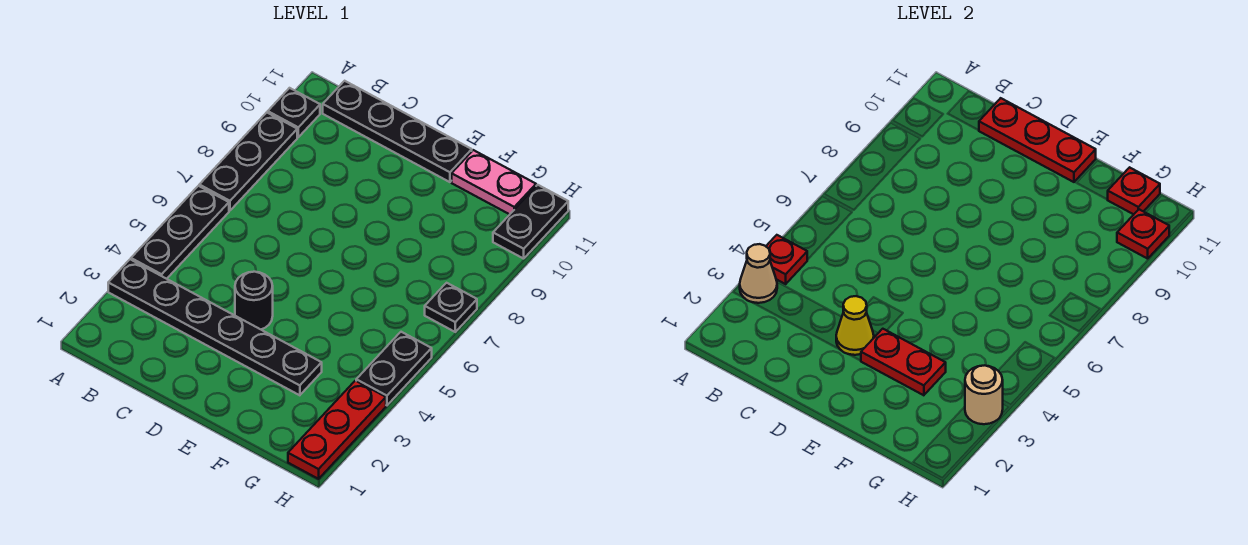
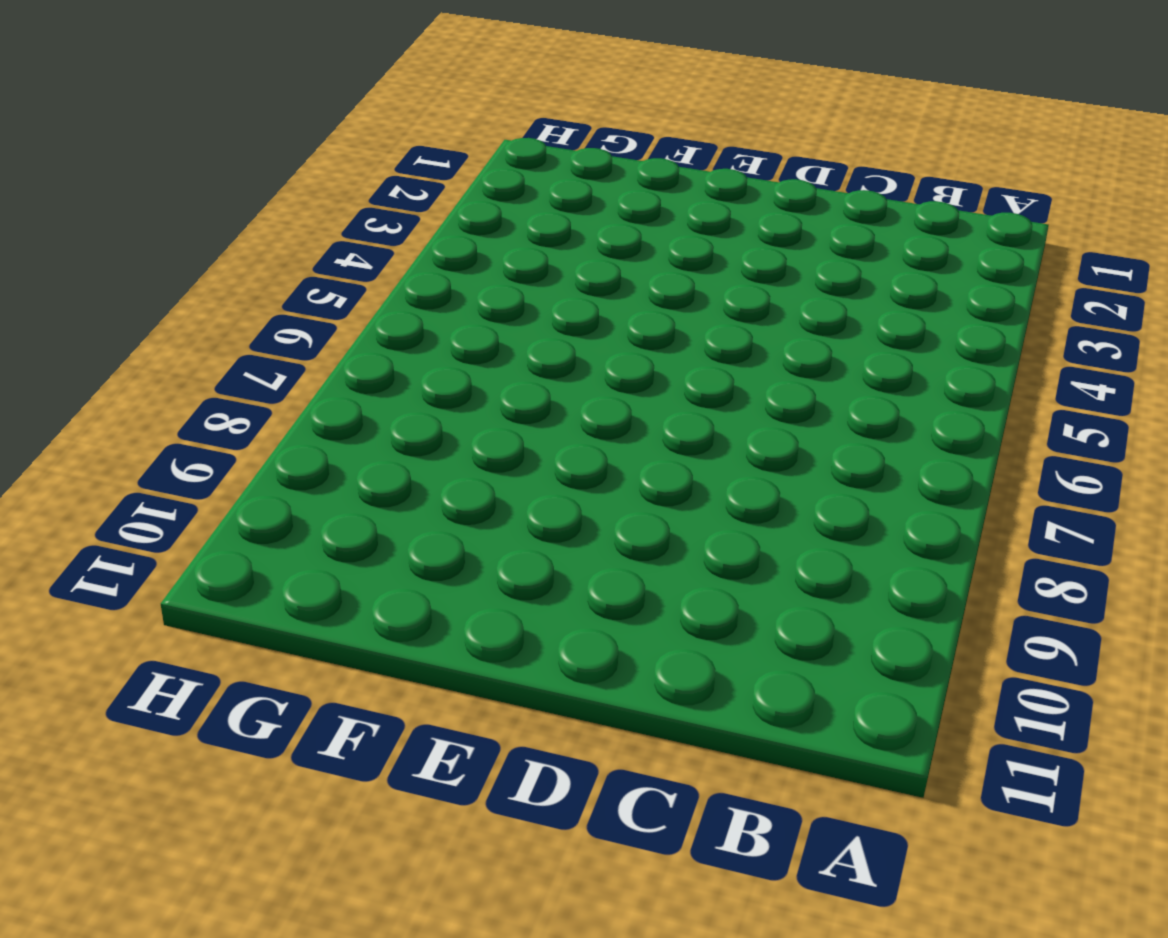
none -> black plate A3:F3 level 1
none -> black plate A4:A6 level 1
none -> black plate A7:A9 level 1

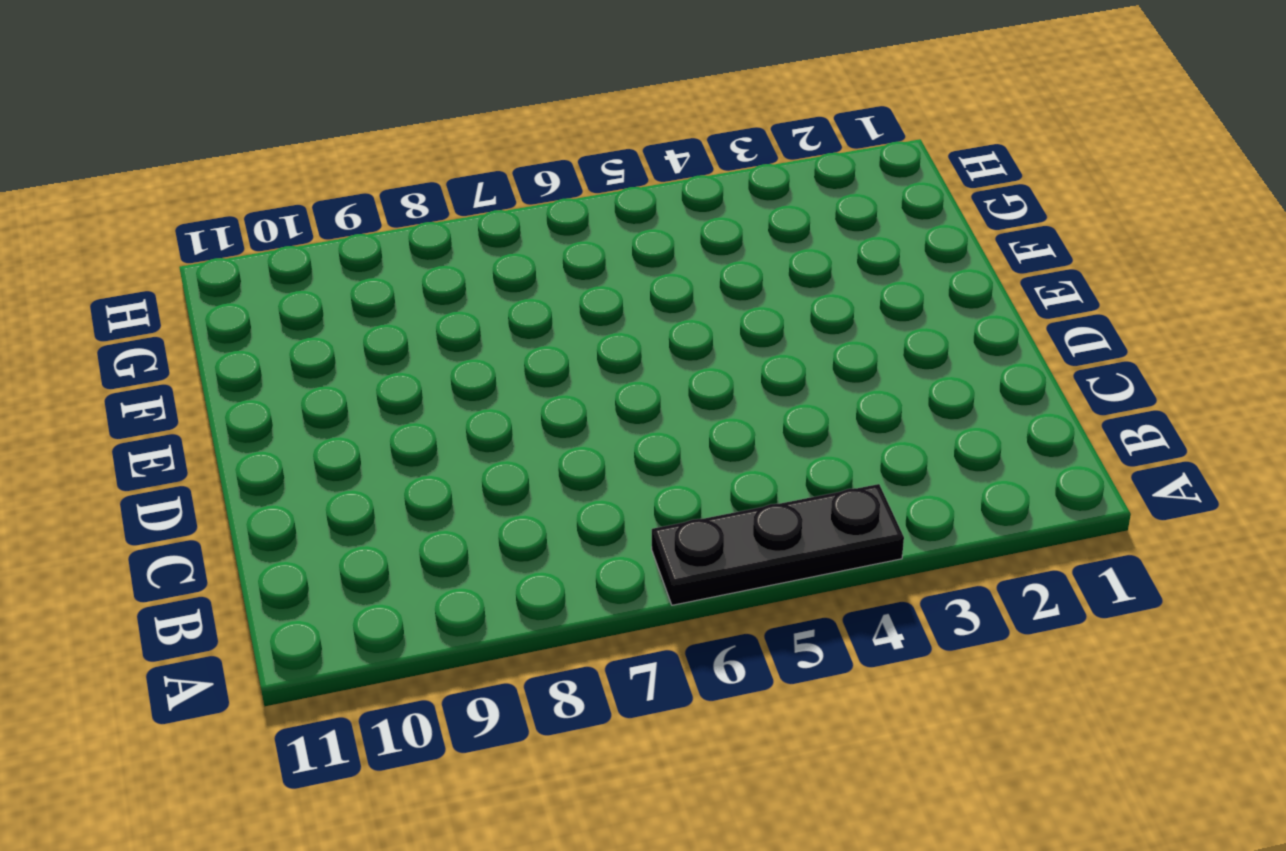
none -> black plate A3:F3 level 1
none -> black plate A7:A9 level 1
none -> black plate A10 level 1

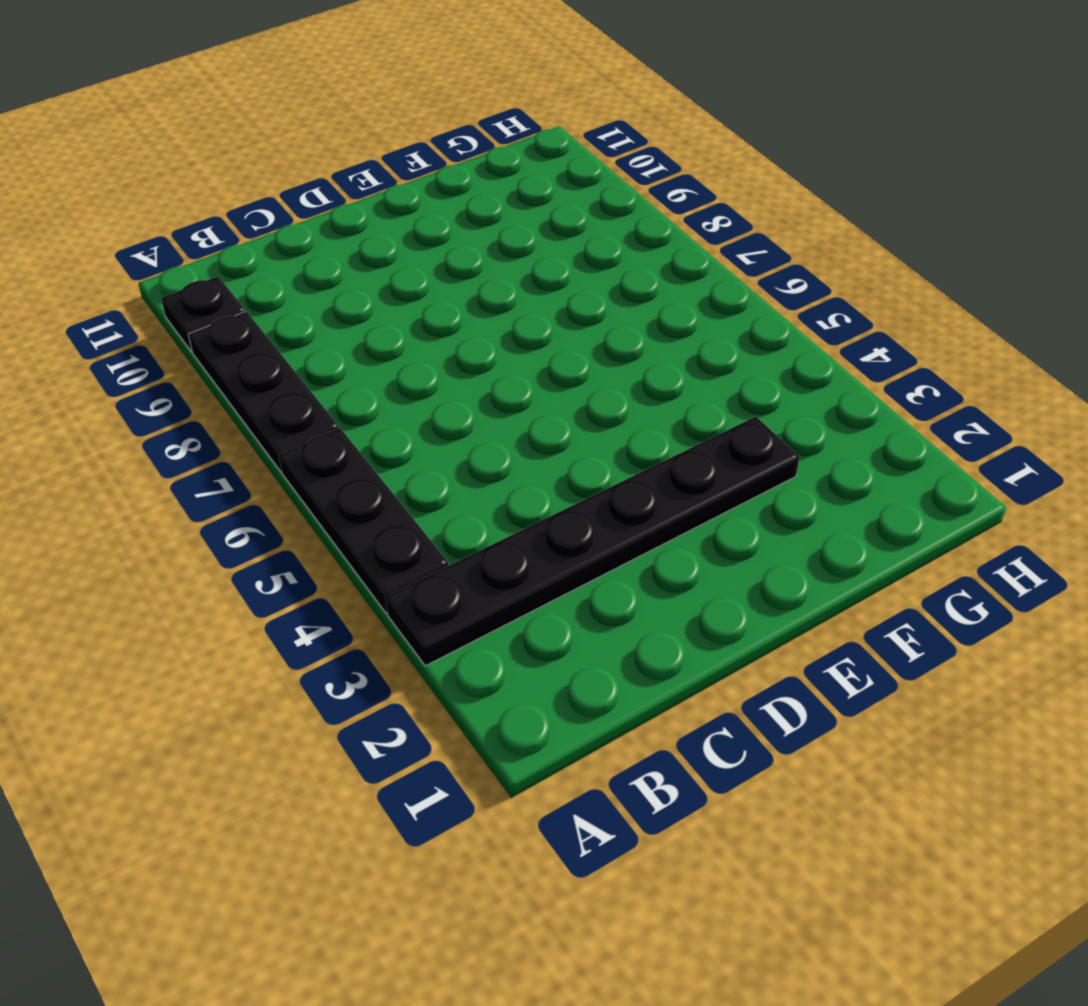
none -> black plate B11:E11 level 1
none -> black round brick D4 level 1
none -> pink plate F11:G11 level 1

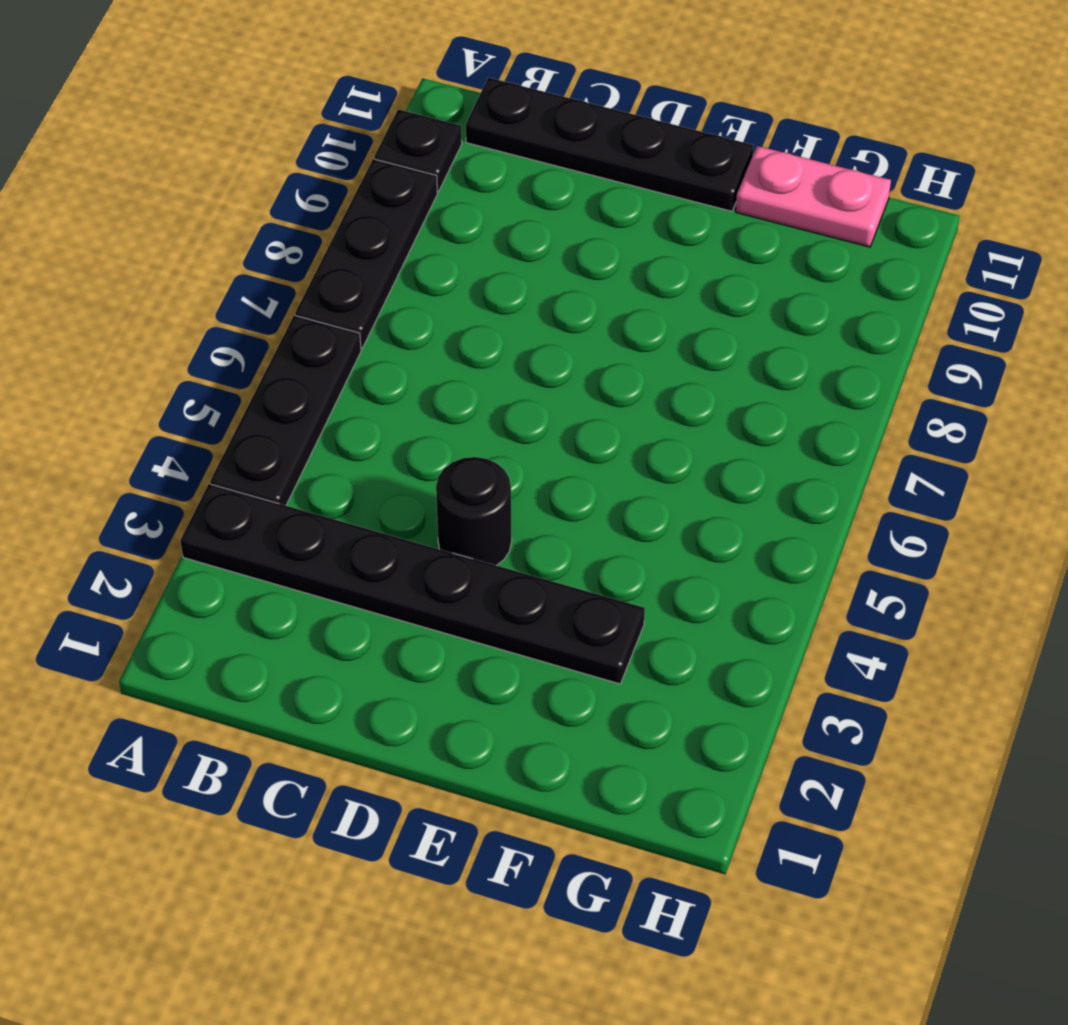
none -> red plate H1:H3 level 1
none -> black plate H4:H5 level 1
none -> black plate H7 level 1

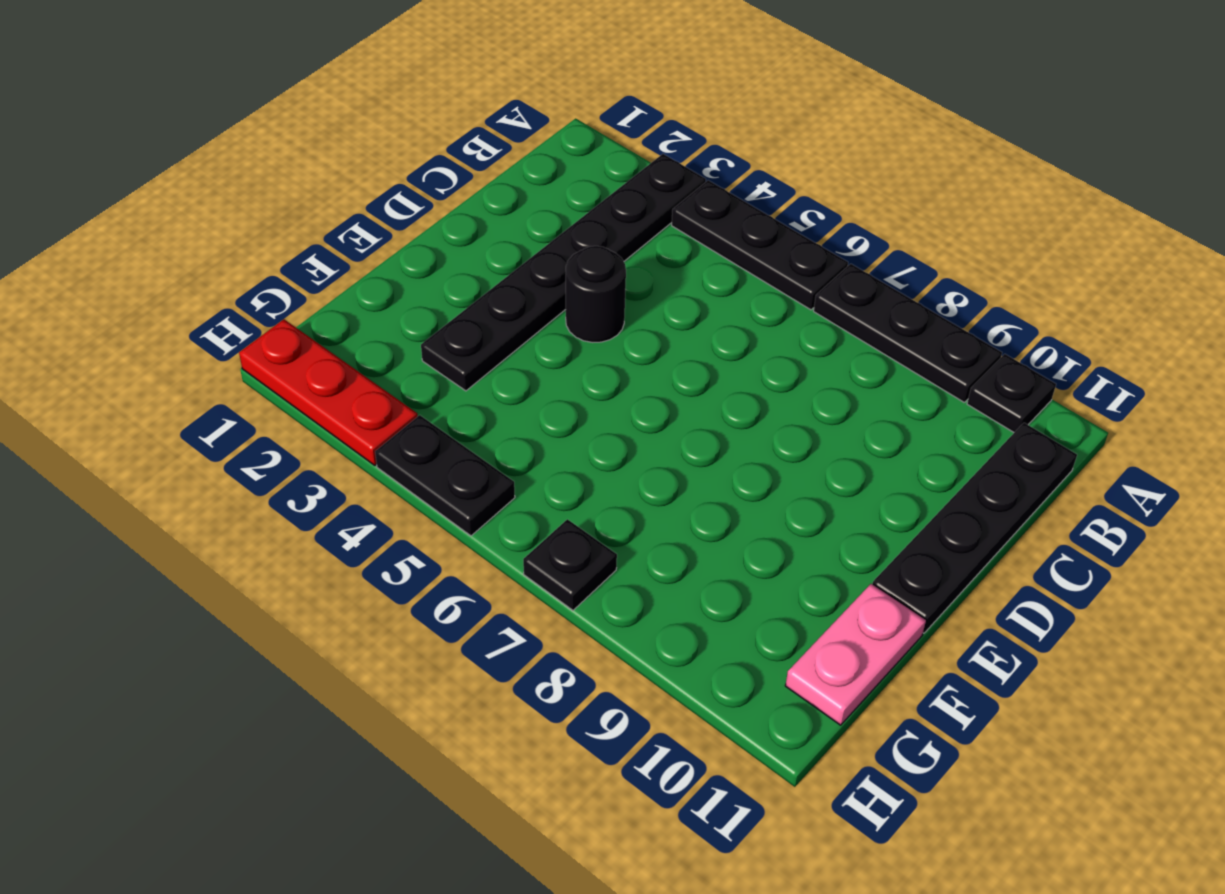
none -> black plate H10:H11 level 1
none -> tan cone A3 level 2
none -> red plate A4 level 2

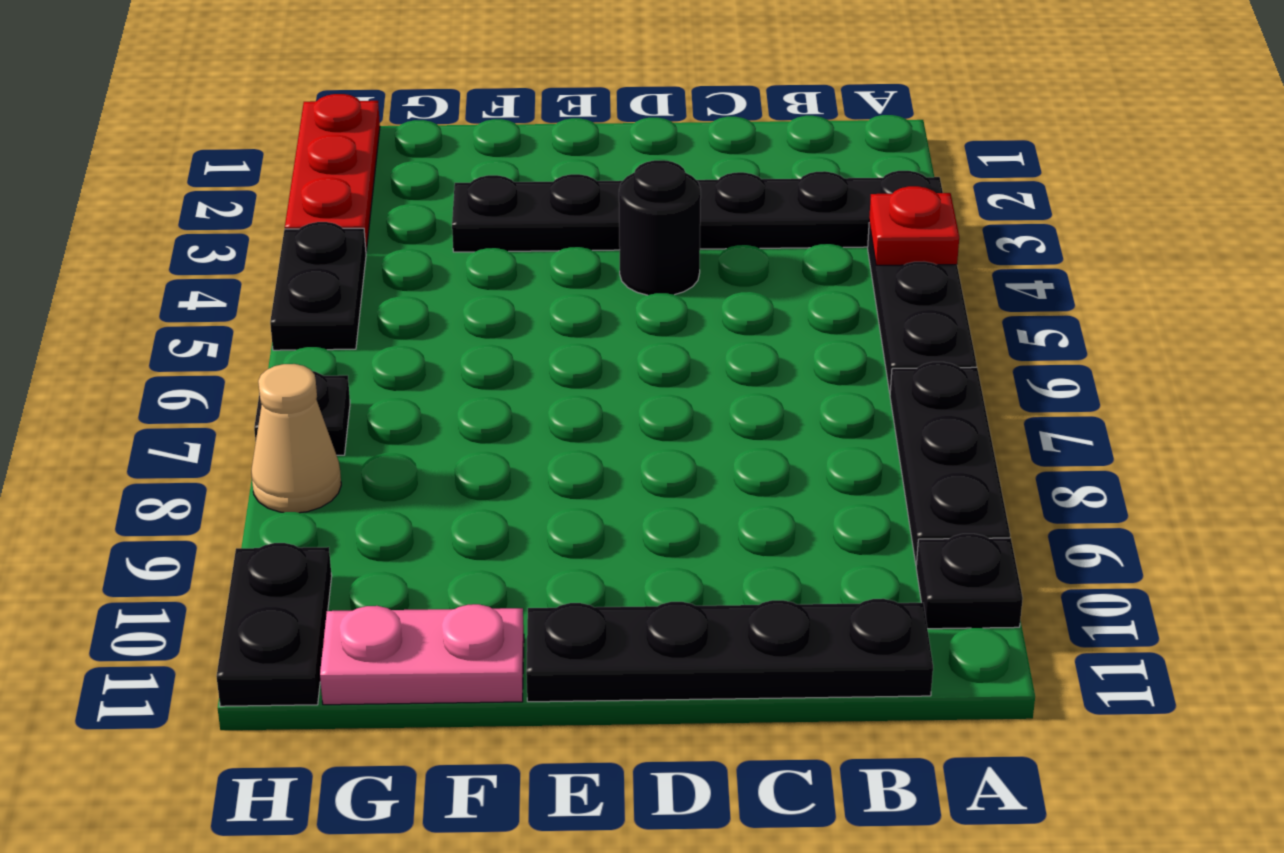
tan cone H8 level 1 -> tan cone A3 level 2
none -> red plate C11:E11 level 2
none -> yellow cone D3 level 2
none -> red plate E3:F3 level 2

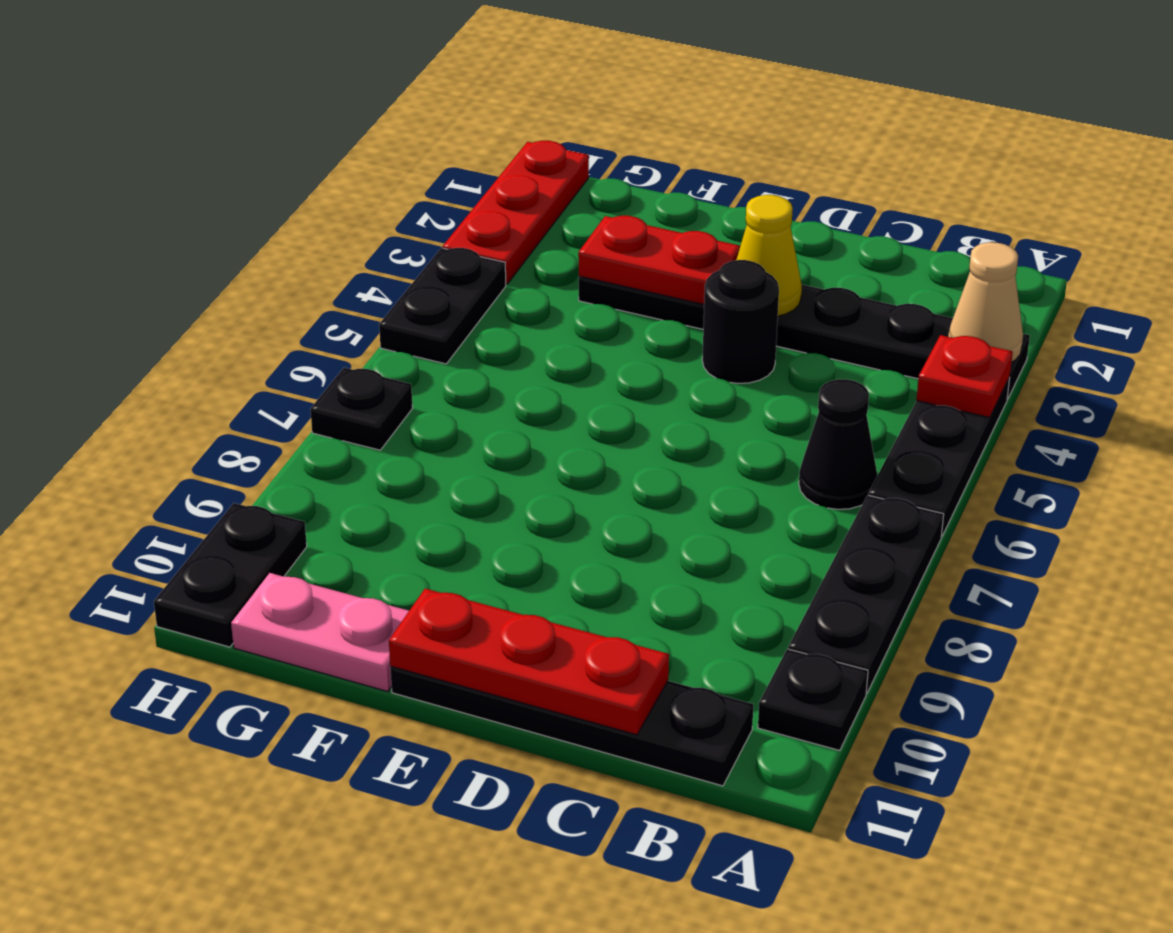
black cone B6 level 1 -> none
none -> red plate G11 level 2
none -> tan round brick H3 level 2
none -> red plate H10 level 2

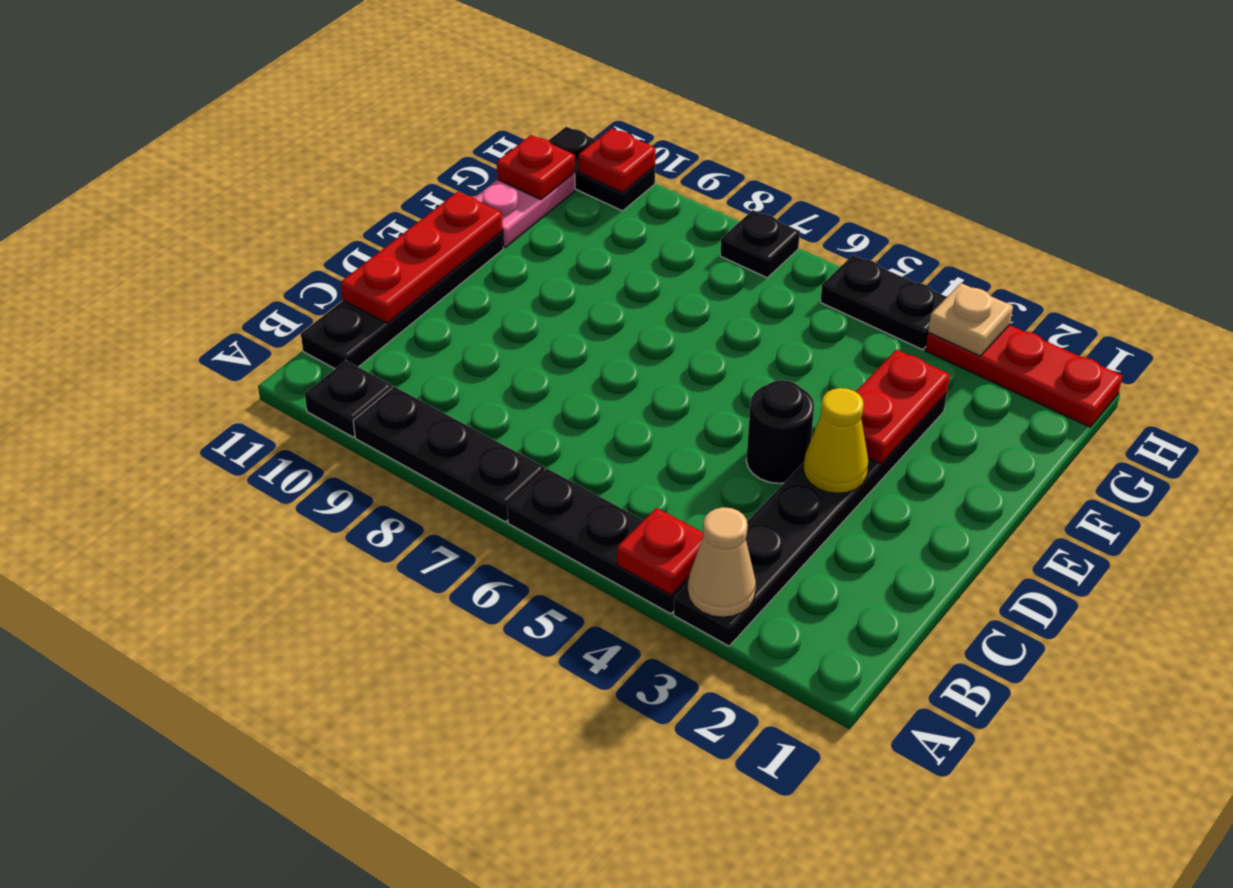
tan plate H3 level 2 -> tan round brick H3 level 2

